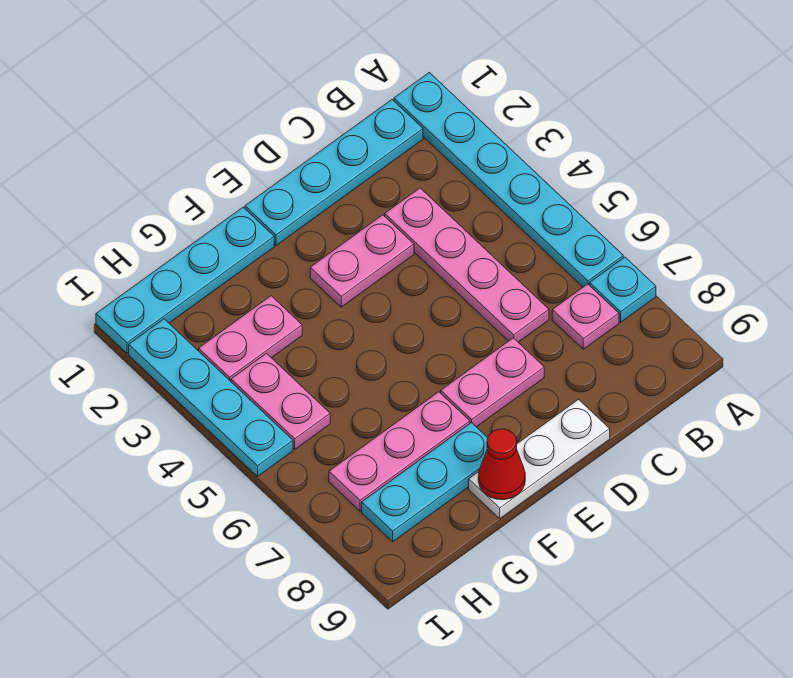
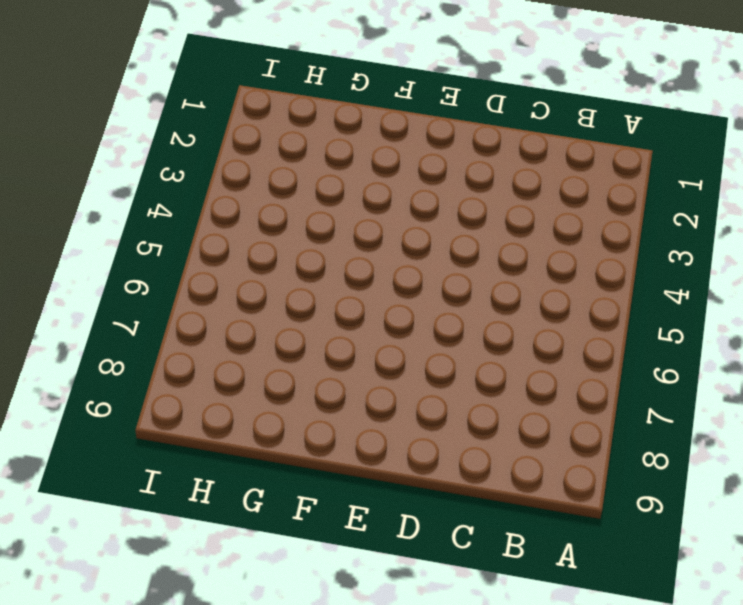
none -> cyan plate A1:A6 level 1
none -> cyan plate A7 level 1
none -> cyan plate B1:E1 level 1

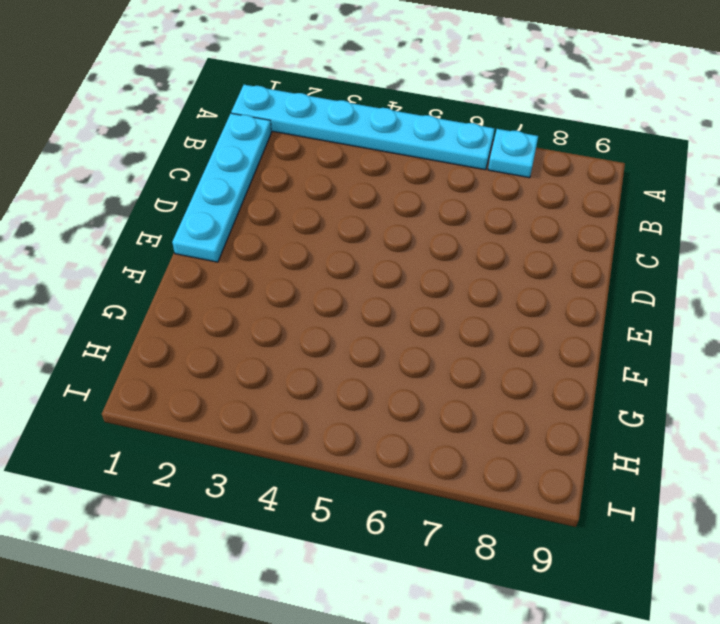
none -> pink plate B7 level 1
none -> pink plate C3:C6 level 1
none -> pink plate D3:E3 level 1

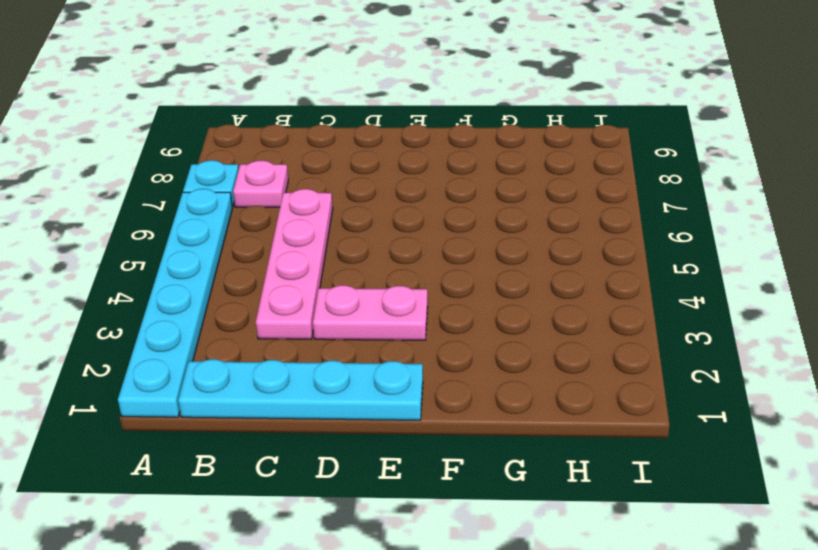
none -> pink plate D7:E7 level 1
none -> white plate D9:F9 level 1
none -> cyan plate F1:I1 level 1

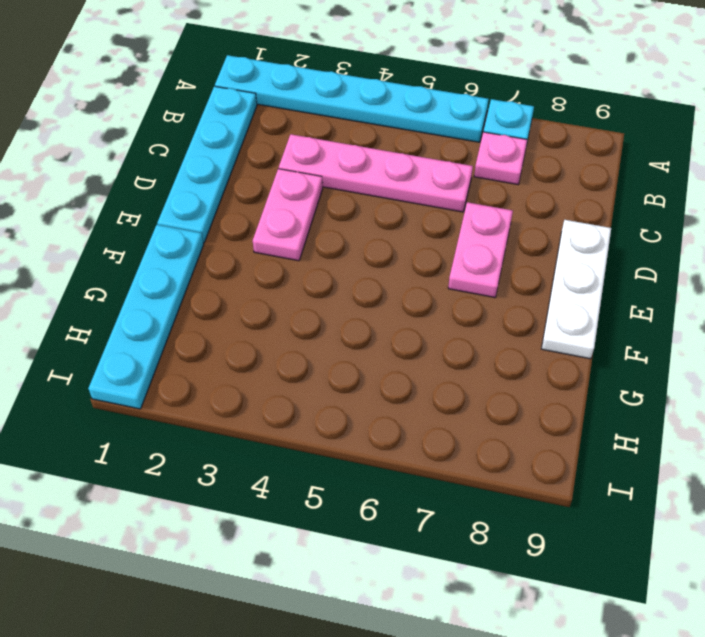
none -> pink plate F7:H7 level 1
none -> cyan plate F8:H8 level 1
none -> pink plate G3:H3 level 1

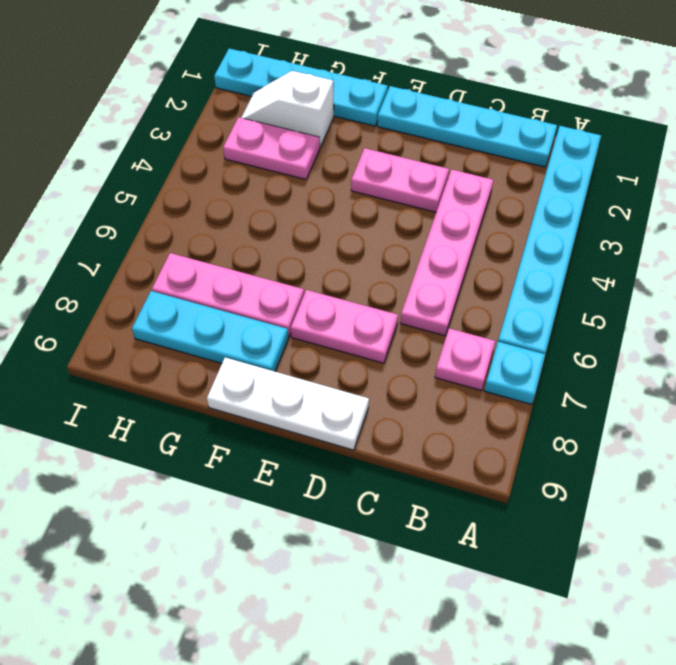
white slope G2:H2 level 1 top G -> none
none -> pink plate H4:H5 level 1
none -> cyan plate I2:I5 level 1
none -> red cone F9 level 2

